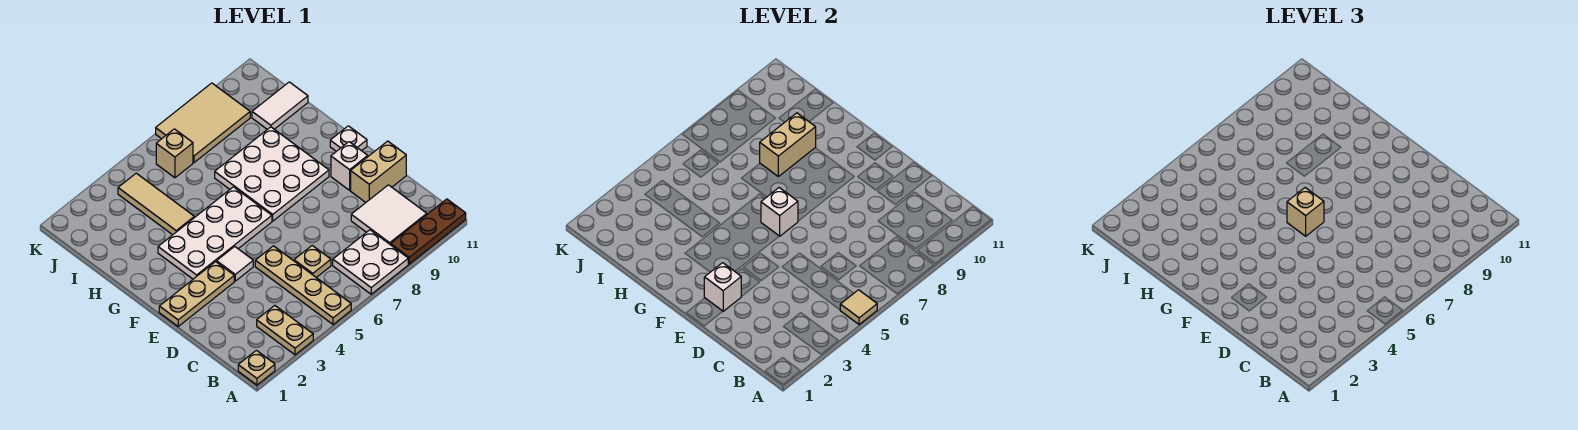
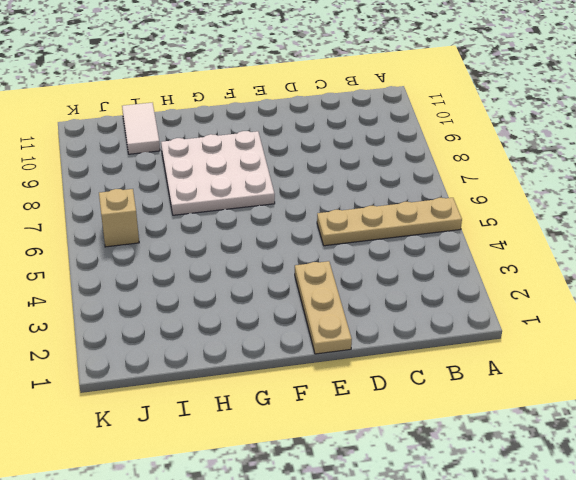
none -> tan plate A1 level 1
none -> tan plate A3:B3 level 1
none -> white plate A7:B8 level 1

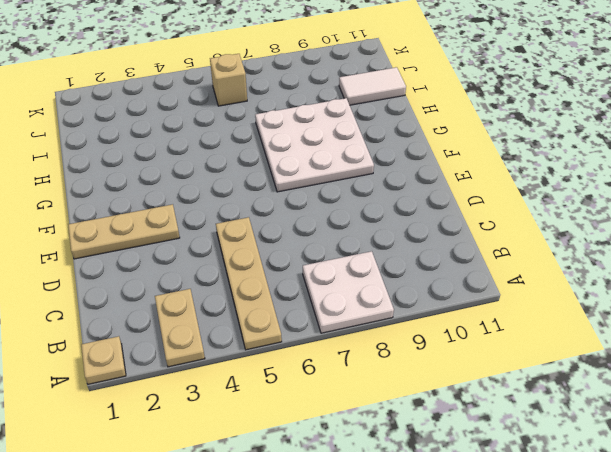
none -> brown plate A9:A11 level 1
none -> white tile B9:C10 level 1
none -> tan plate C6 level 1

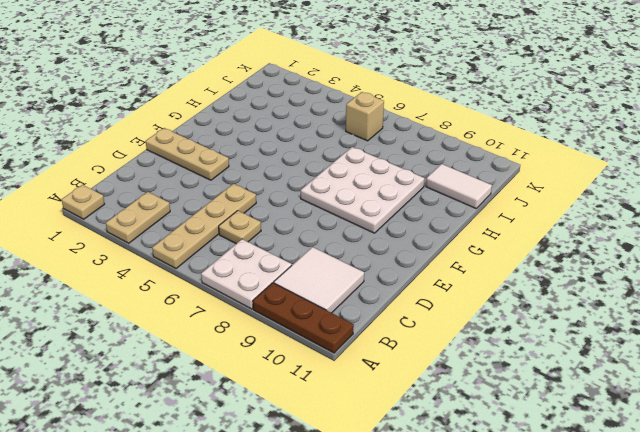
none -> tan brick D10:D11 level 1
none -> white tile E4 level 1
none -> white brick E10 level 1

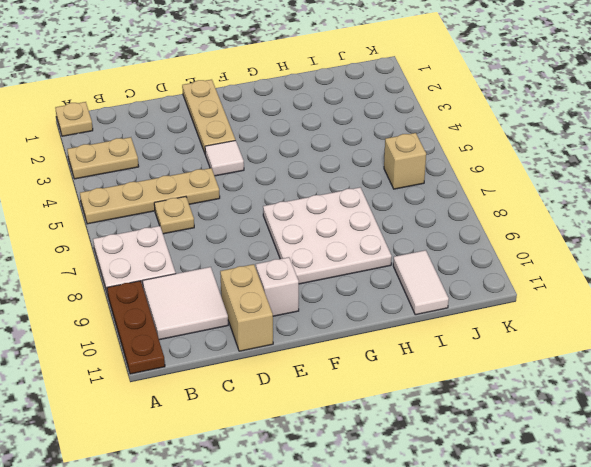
none -> white plate F3:G6 level 1
none -> white plate F11 level 1
none -> tan tile H4:J4 level 1

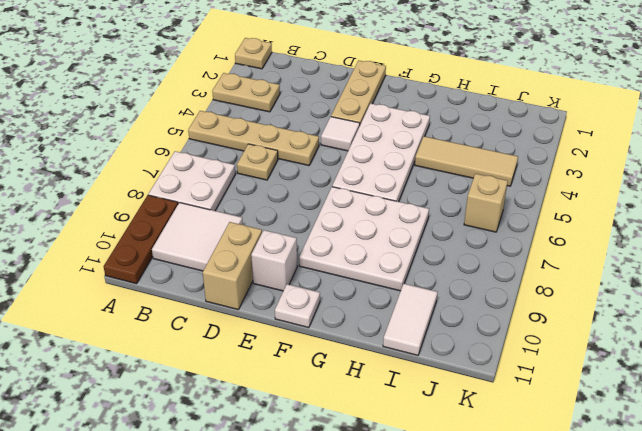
none -> tan tile J7:K9 level 1
none -> tan tile A5 level 2
none -> white brick E2 level 2

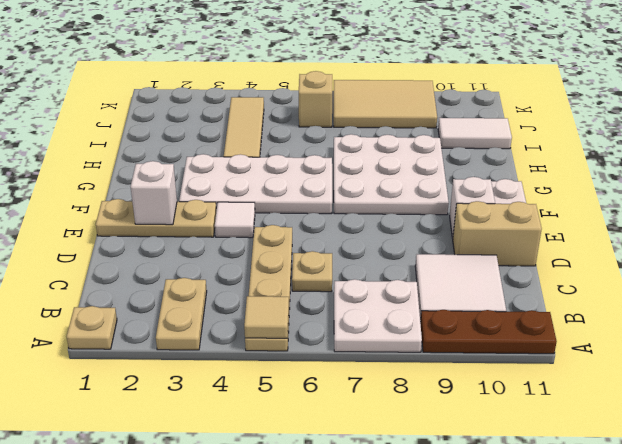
none -> white brick F6 level 2
none -> tan brick H8:H9 level 2
none -> tan brick F6 level 3

